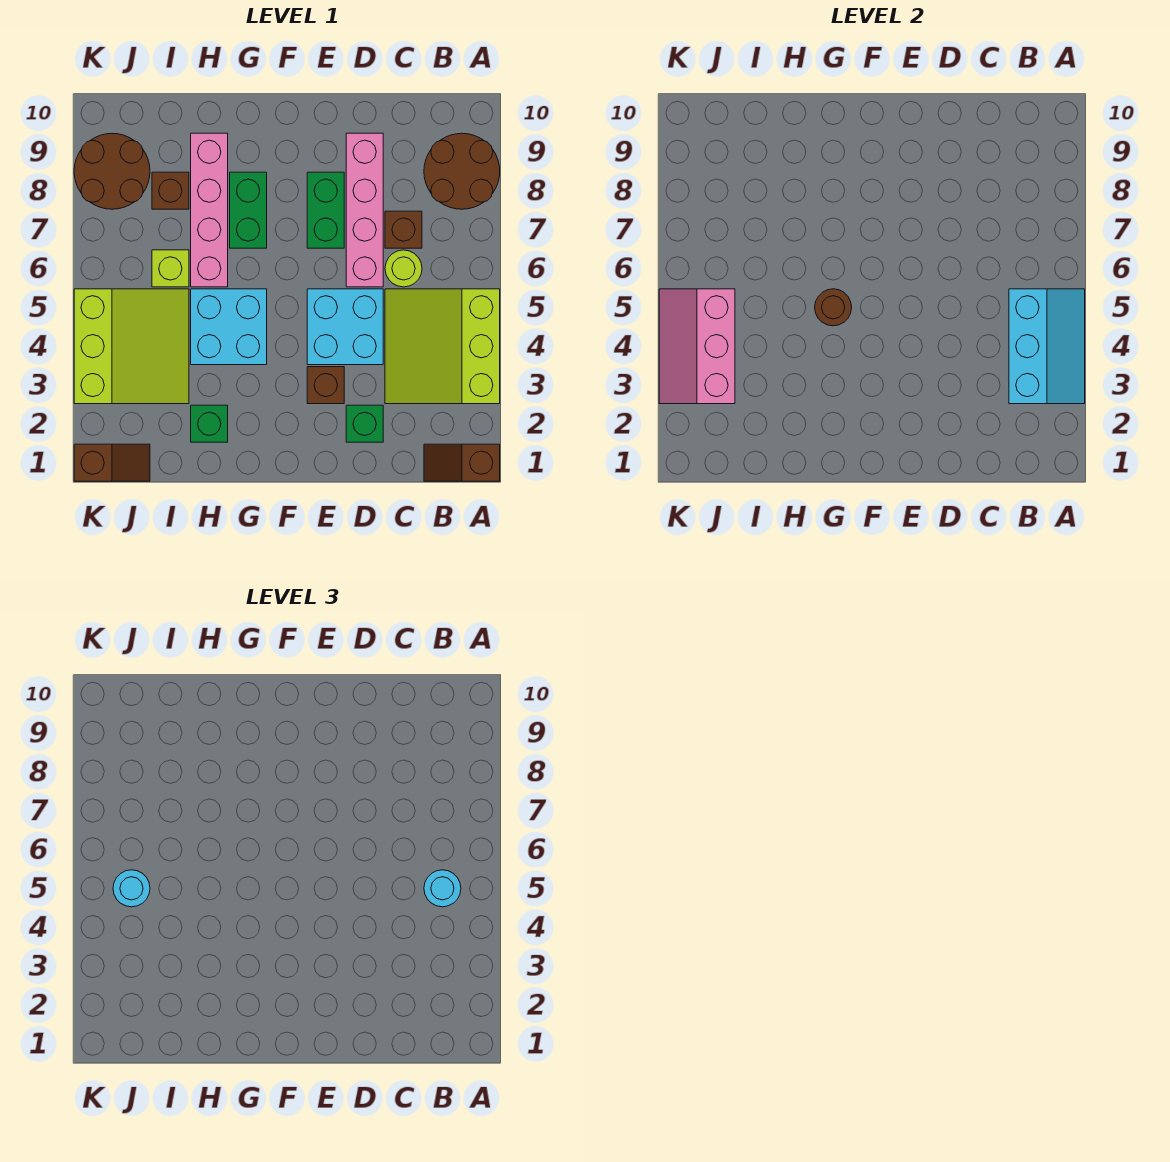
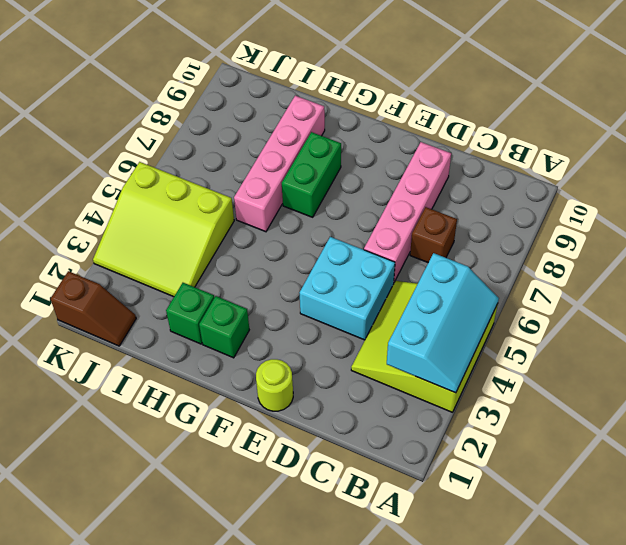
lime round brick E1 level 1 -> lime round brick C6 level 1
green brick G2 level 1 -> green brick D2 level 1
lime slope I3:K5 level 1 top 5 -> lime slope I3:K5 level 1 top K
none -> brown slope A1:B1 level 1 top A
none -> brown round brick A8:B9 level 1
none -> brown brick E3 level 1

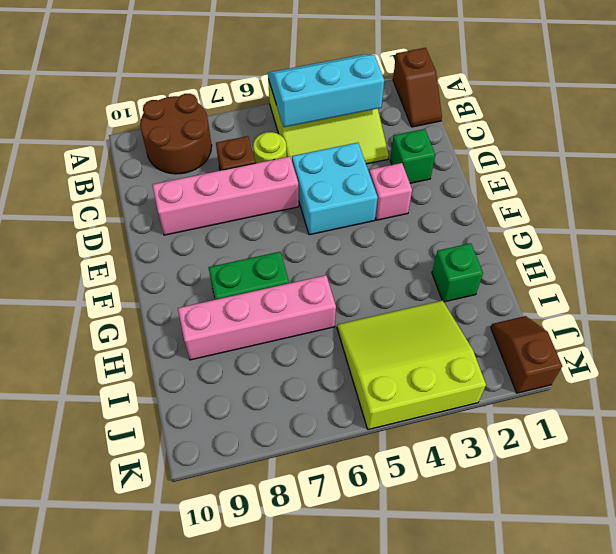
pink brick E3 level 1 -> brown brick E3 level 1
none -> green brick E7:E8 level 1
none -> cyan brick G4:H5 level 1
none -> lime brick I6 level 1

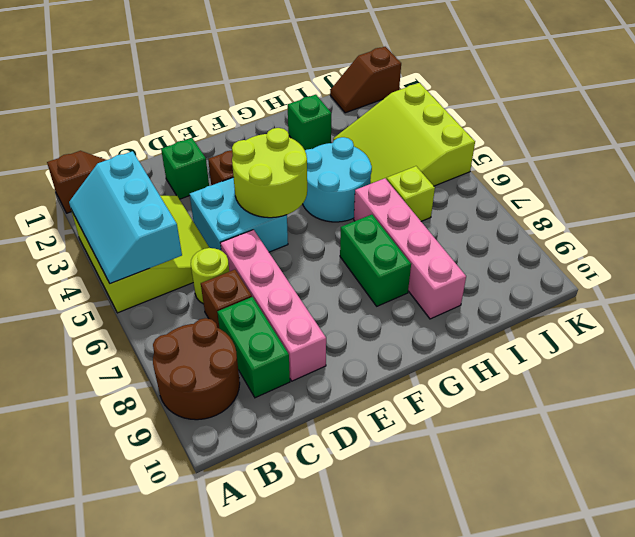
green brick C8:C9 level 1 -> green brick E7:E8 level 1
lime round brick E4:F5 level 2 -> none
cyan round brick G4:H5 level 1 -> cyan brick G4:H5 level 1
none -> brown brick I8 level 1
none -> brown round brick J8:K9 level 1
none -> brown round brick G5 level 2

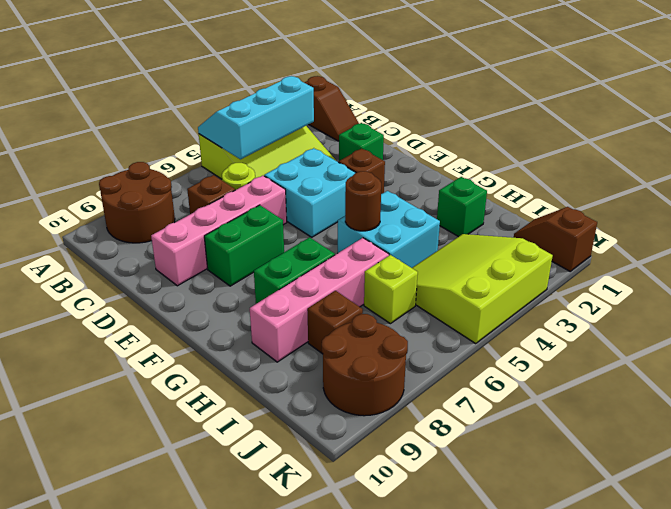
none -> pink slope J3:K5 level 2 top J
none -> cyan round brick B5 level 3
none -> cyan round brick J5 level 3

